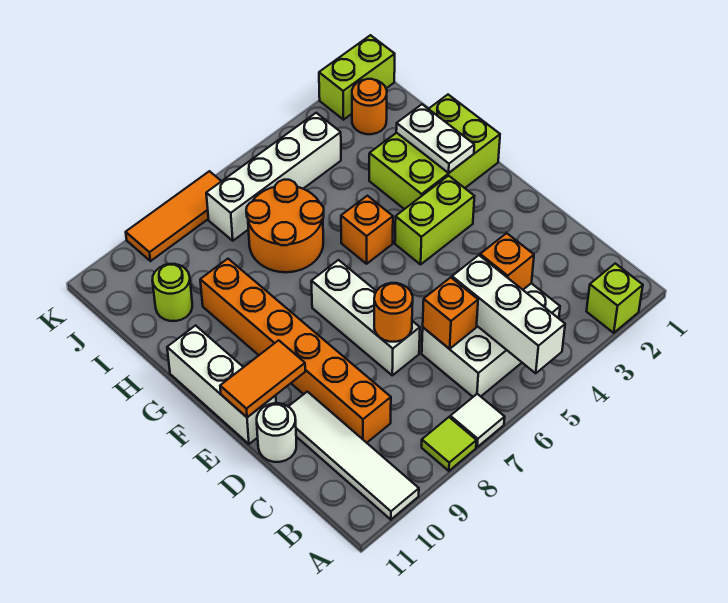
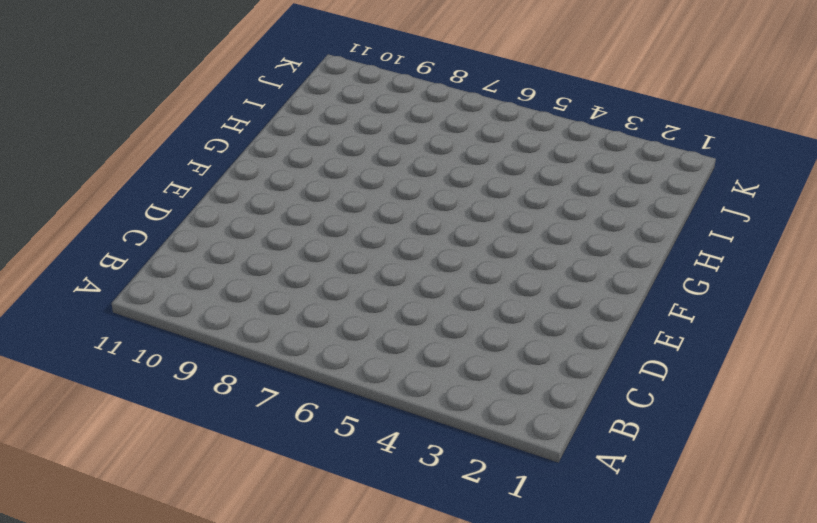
none -> lime brick A2 level 1
none -> white tile A7 level 1
none -> lime tile A8 level 1

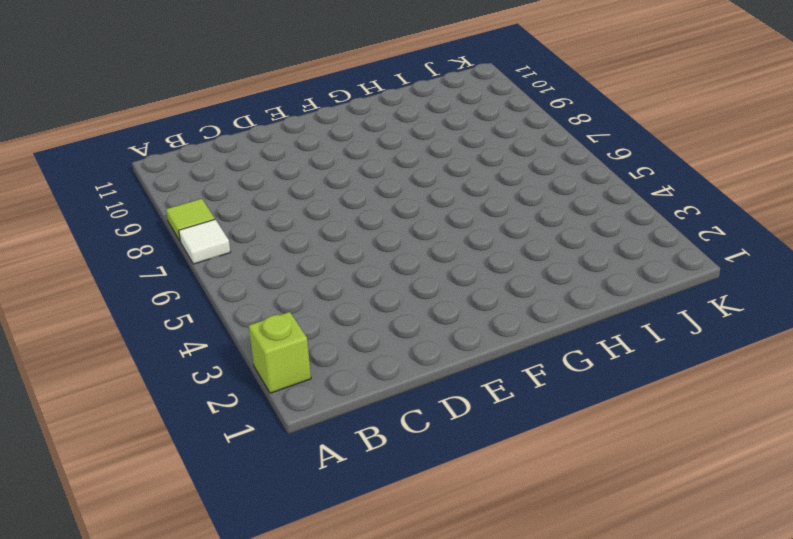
none -> white tile A10:D10 level 1
none -> white brick B4:C6 level 1
none -> orange brick C9:H9 level 1

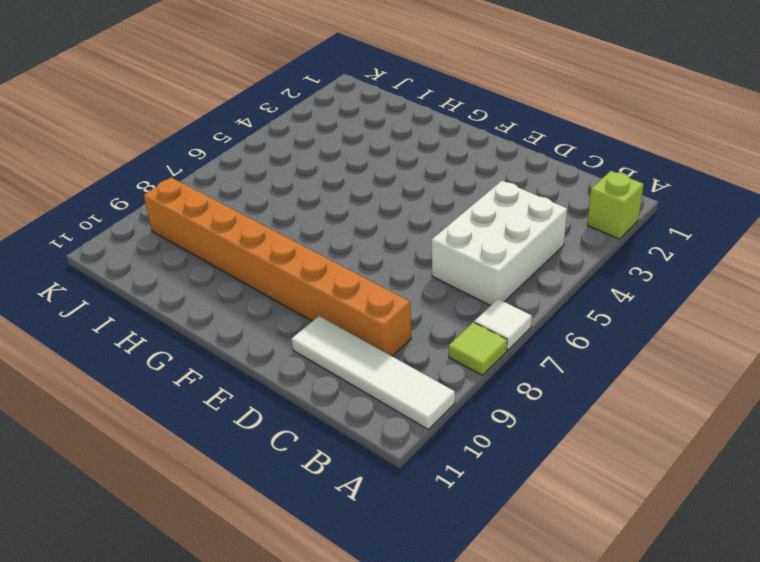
orange brick C9:J9 level 1 -> orange brick C9:H9 level 1
none -> white brick D7:F7 level 1
none -> white round brick D11 level 1
none -> white brick E11:G11 level 1

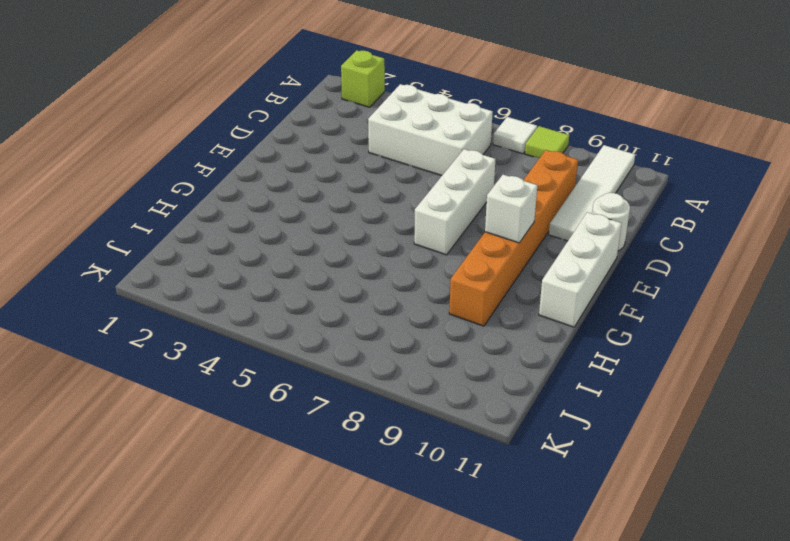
white brick F9 level 2 -> none
none -> lime brick F3:F4 level 1
none -> lime brick G1:H3 level 1
none -> orange brick G5 level 1

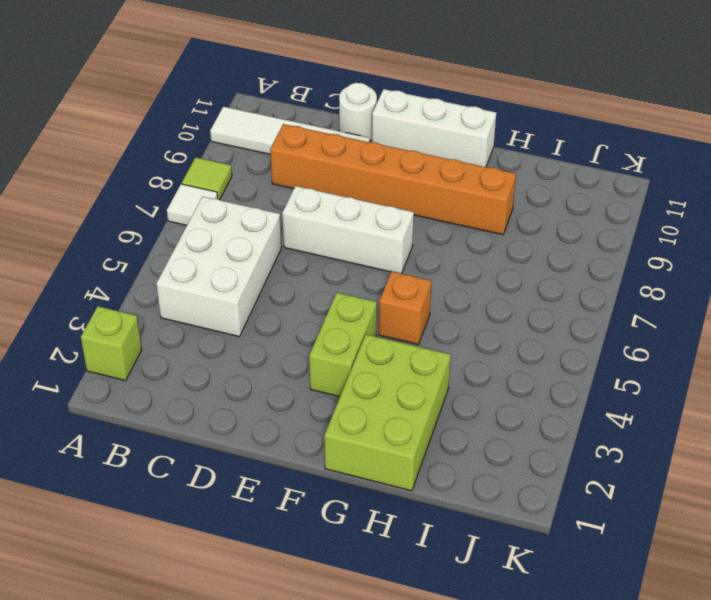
none -> orange round brick H6:I7 level 1
none -> lime round brick I10 level 1
none -> orange round brick J2 level 1

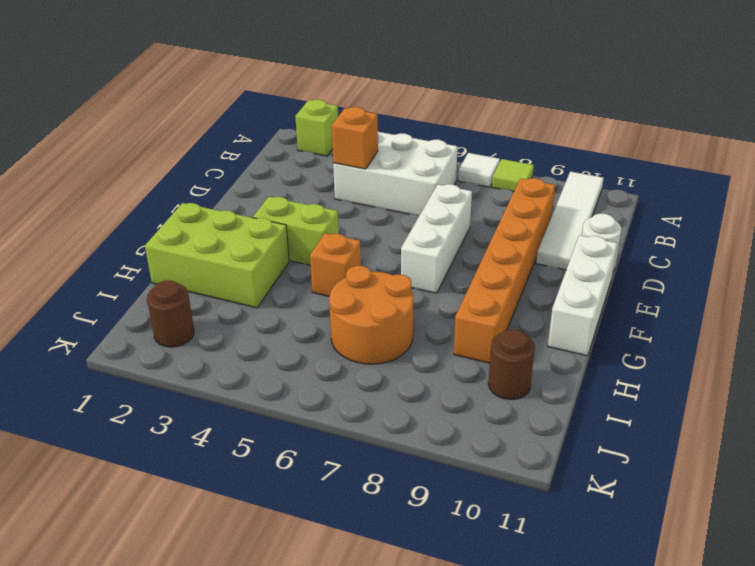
brown round brick I10 level 1 -> lime round brick I10 level 1
brown round brick J2 level 1 -> orange round brick J2 level 1
none -> white brick J4:J7 level 1
none -> lime brick K1:K2 level 1
none -> orange tile K7:K9 level 1

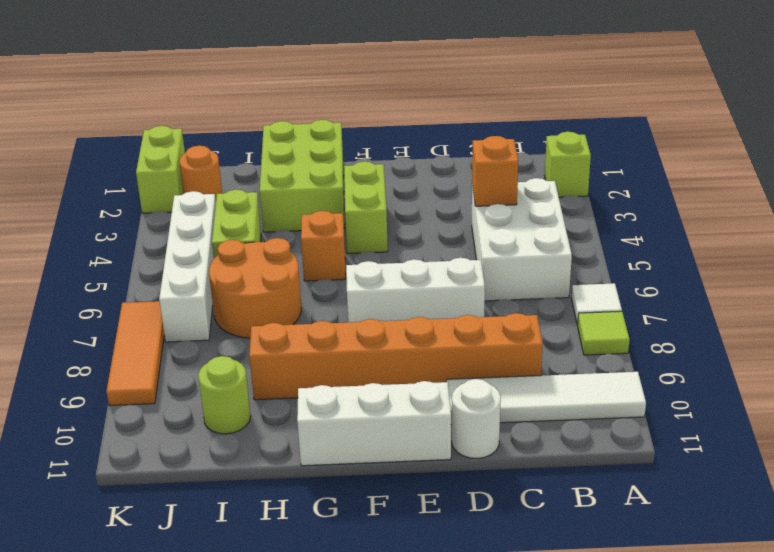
lime brick I4:I5 level 1 -> none
none -> white brick A5:C5 level 2
none -> orange brick C6 level 2
none -> orange round brick D7 level 2

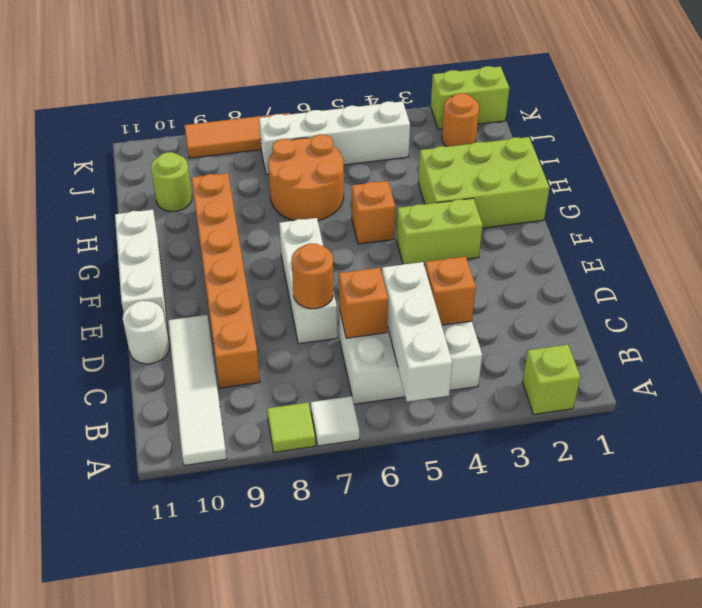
none -> orange tile E10:E11 level 2
none -> white plate G2:H2 level 2

